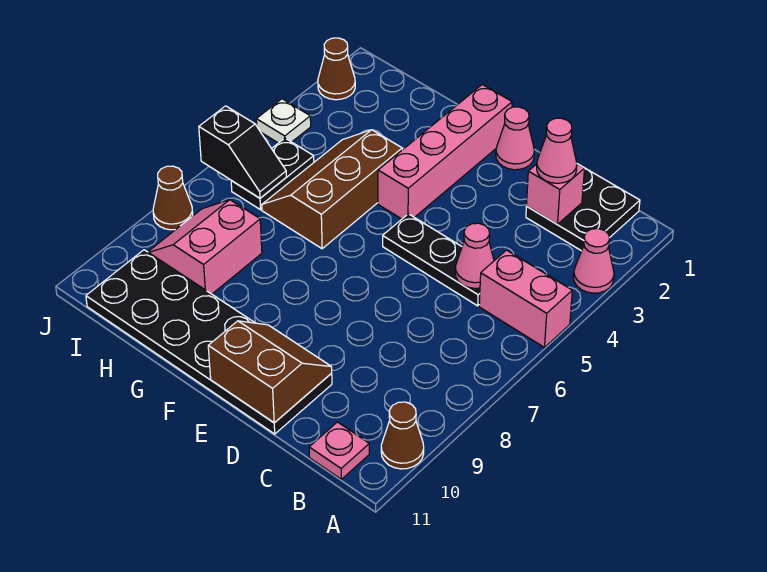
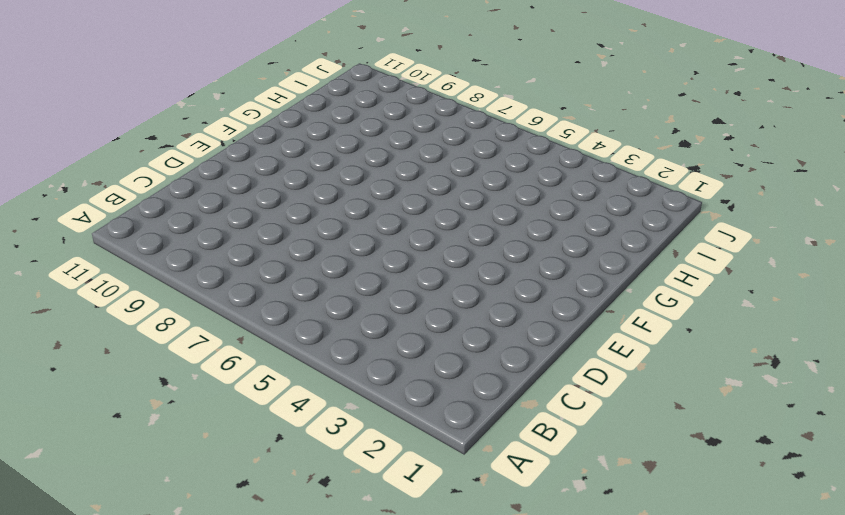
none -> pink cone A3 level 1
none -> pink brick A5:B5 level 1
none -> brown cone A10 level 1

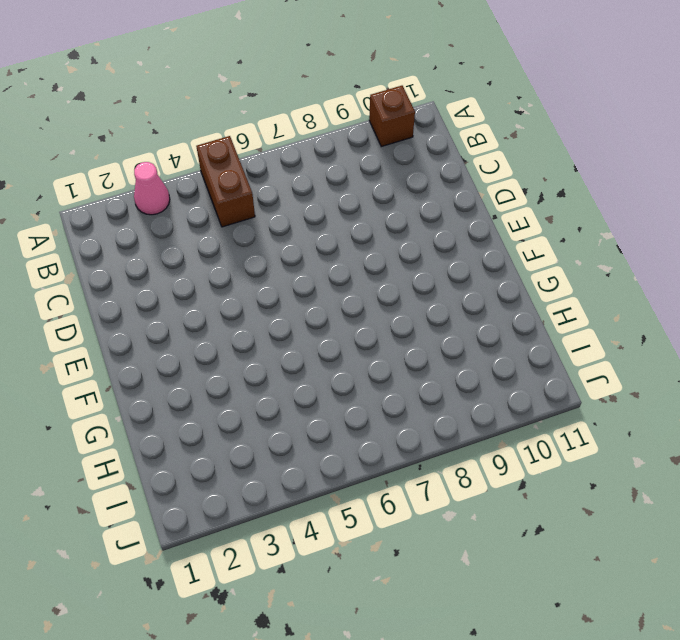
brown brick A5:B5 level 1 -> pink brick A5:B5 level 1
brown brick A10 level 1 -> brown cone A10 level 1
none -> black plate B1:C2 level 1
none -> pink plate B11 level 1
none -> black plate C5:E5 level 1

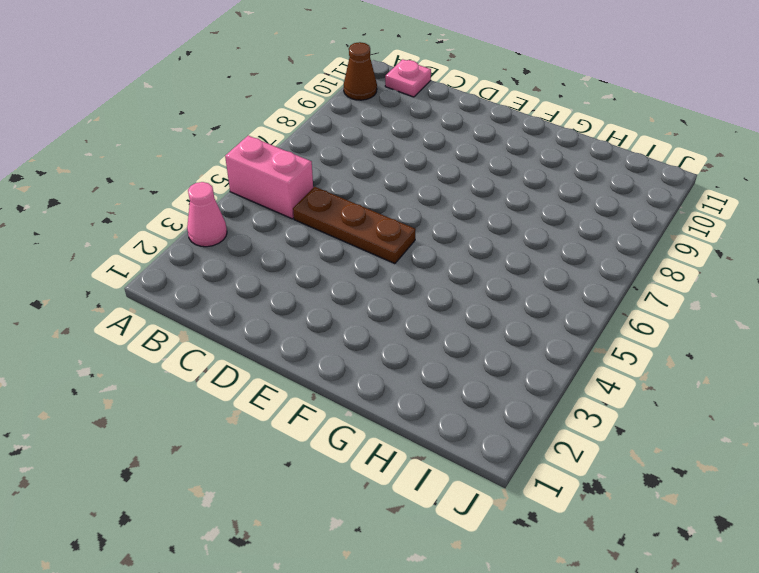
brown plate C5:E5 level 1 -> black plate C5:E5 level 1
none -> black plate B1:C2 level 1
none -> black plate D10:I11 level 1
none -> pink cone E1 level 1

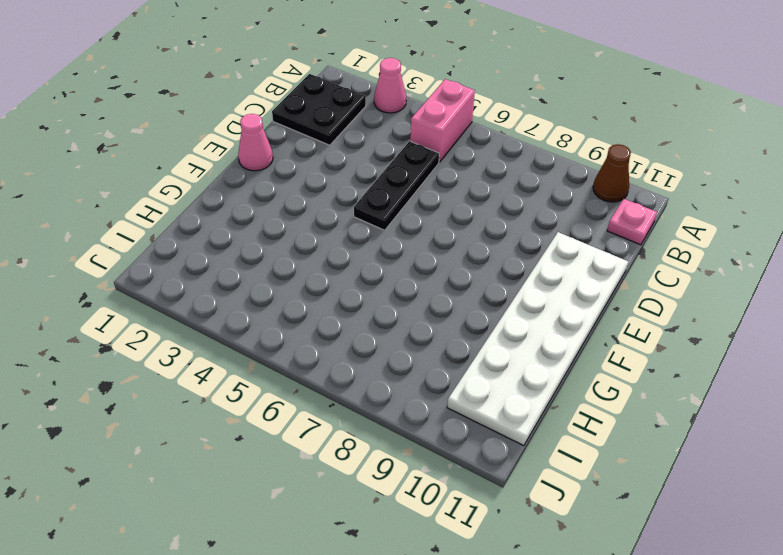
white plate D10:I11 level 1 -> black plate D10:I11 level 1
none -> pink brick F1:F4 level 1
none -> brown slope G4:H6 level 1 top G
none -> pink slope H8:I9 level 1 top H

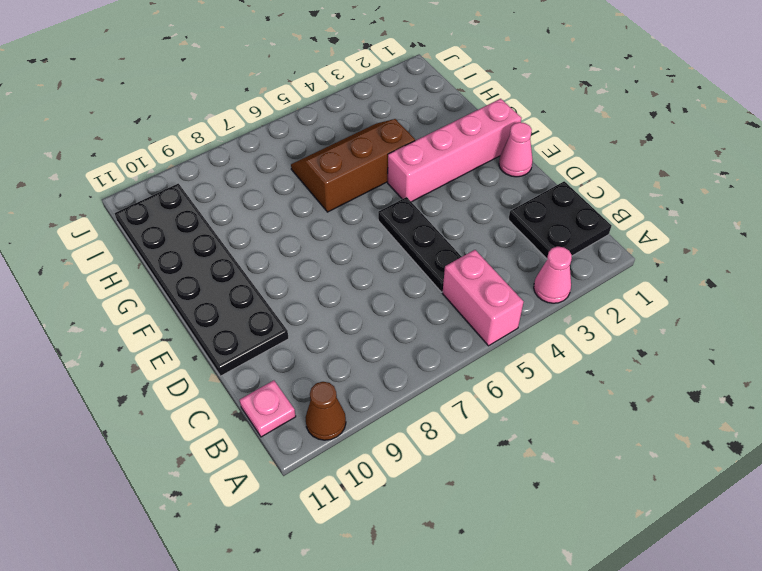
none -> pink slope H8:I9 level 1 top H
none -> black plate I5:I6 level 1
none -> brown cone J2 level 1

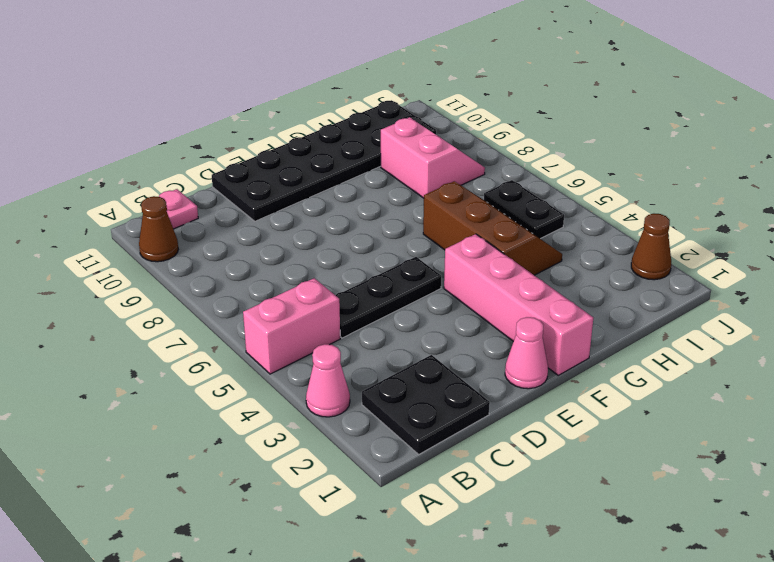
none -> white plate J4 level 1
none -> brown cone J8 level 1
none -> pink brick C2 level 2

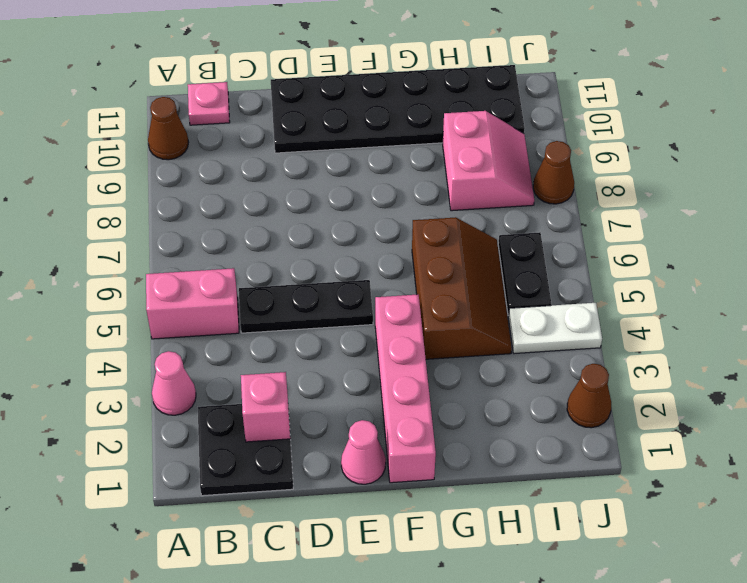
white plate I4:J4 level 1 -> white plate J4 level 1
none -> pink cone C5 level 2
none -> brown slope D10:E11 level 2 top 11
none -> black slope I6:J6 level 2 top J

